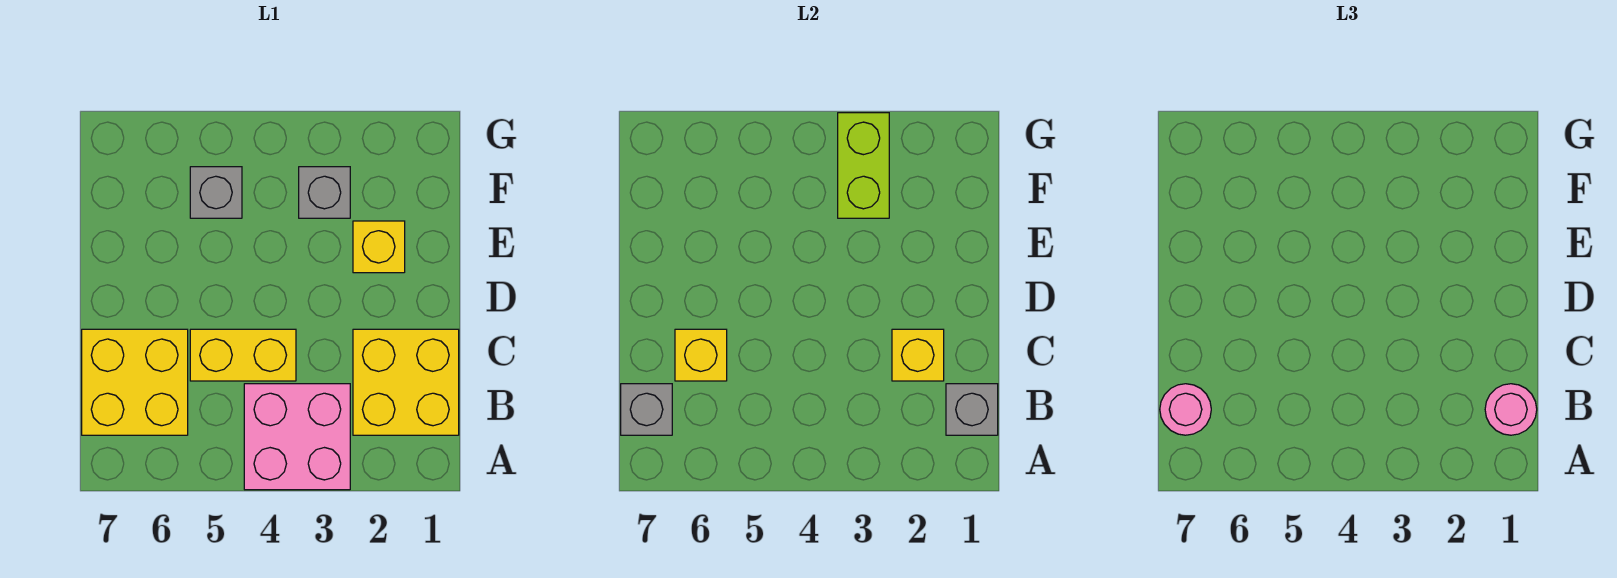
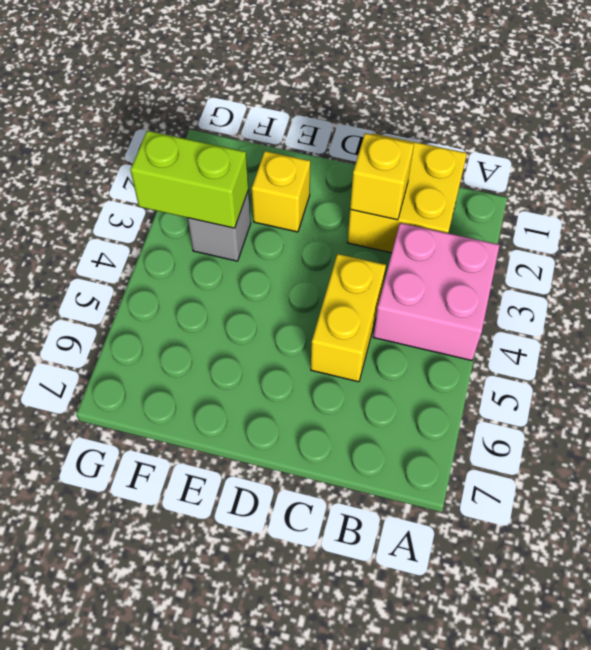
none -> yellow brick B6:C7 level 1
none -> grey brick F5 level 1
none -> grey brick B1 level 2

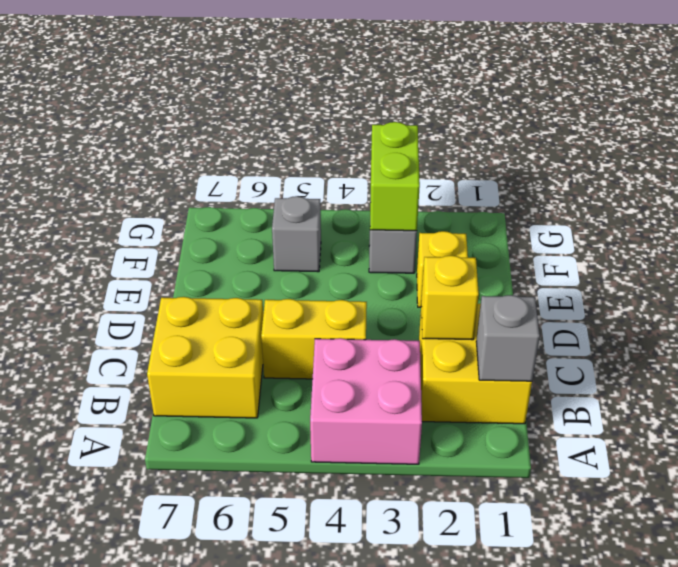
none -> grey brick B7 level 2
none -> yellow brick C6 level 2
none -> pink round brick B1 level 3

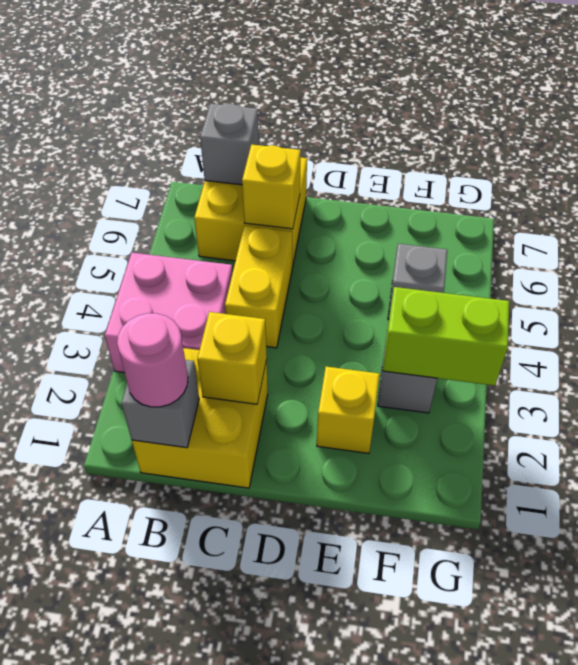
none -> pink round brick B7 level 3

